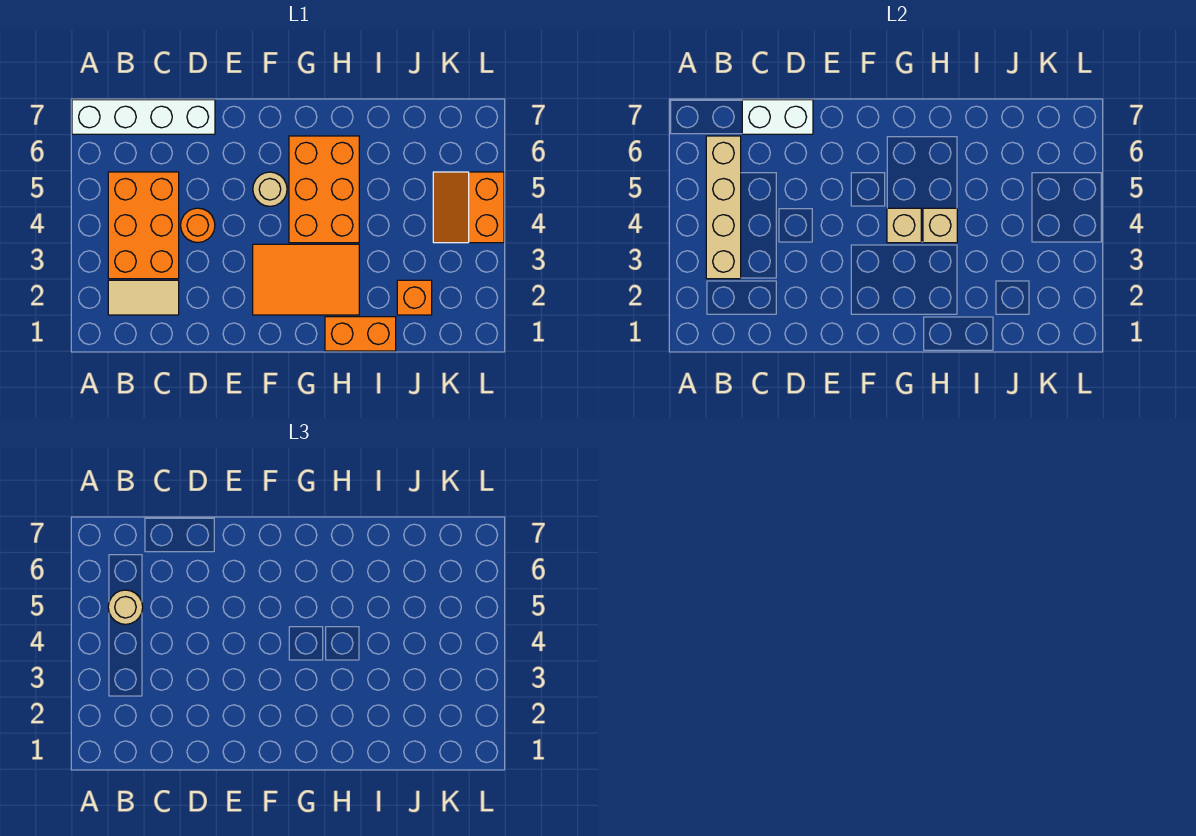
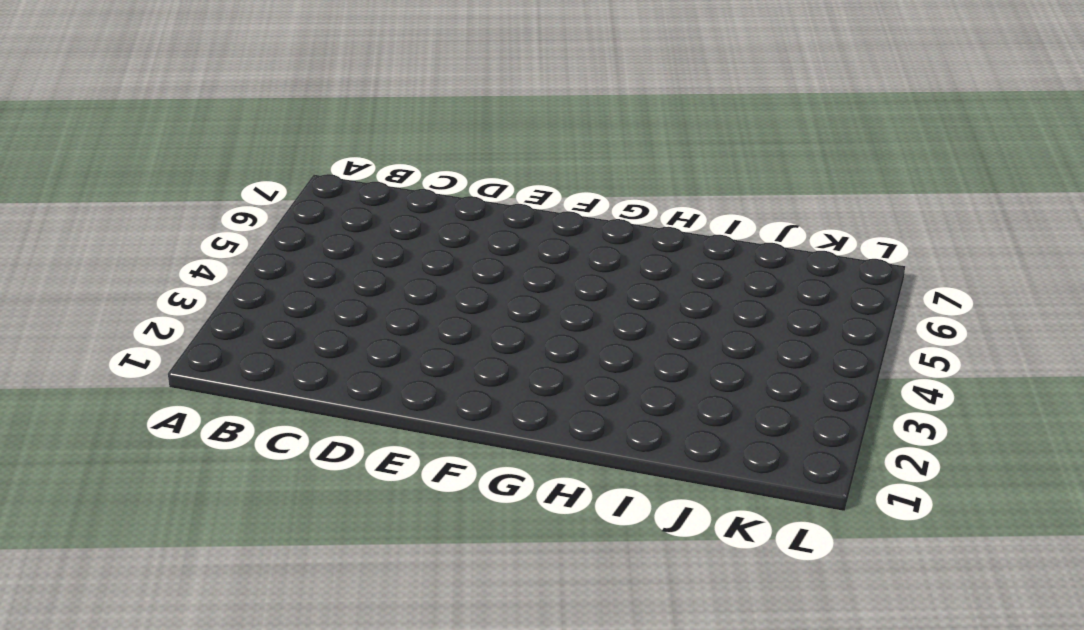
none -> white brick A7:D7 level 1
none -> tan tile B2:C2 level 1
none -> orange brick B3:C5 level 1

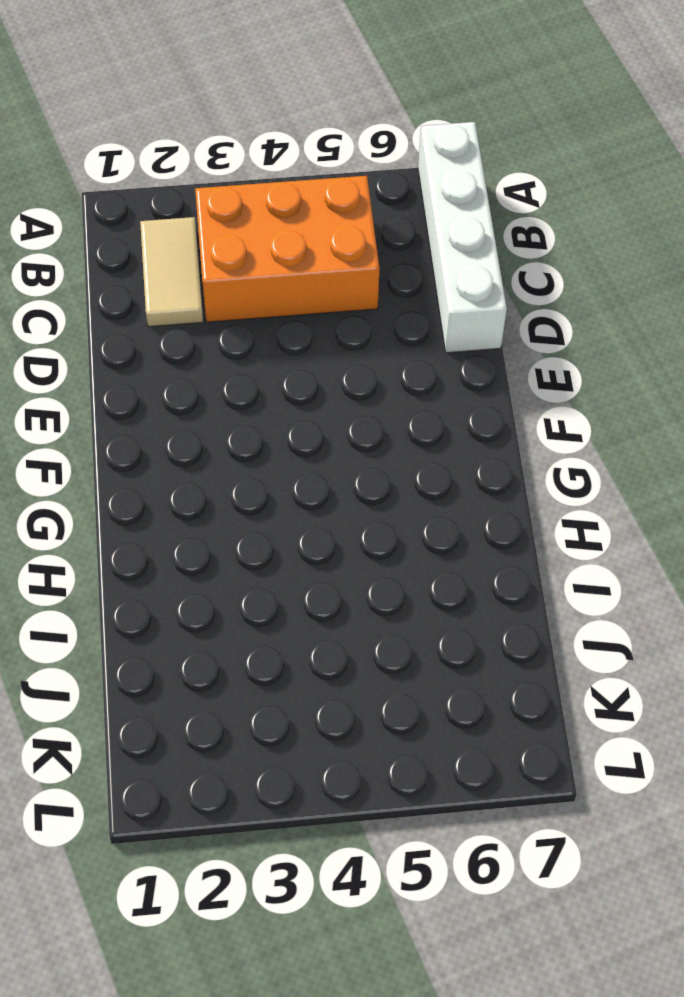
none -> orange round brick D4 level 1
none -> orange tile F2:H3 level 1
none -> tan round brick F5 level 1

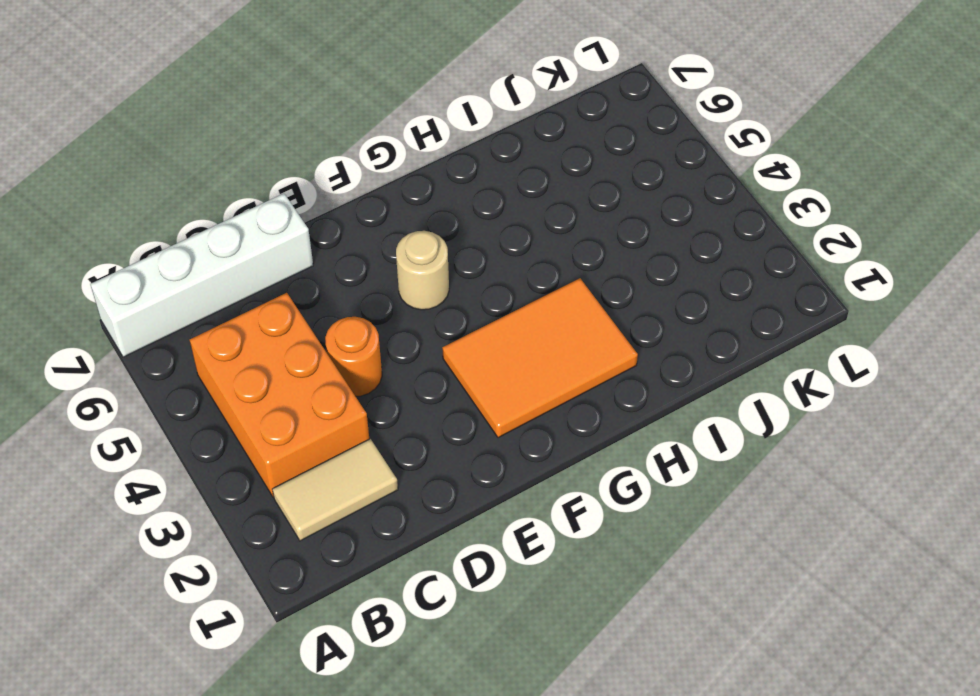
none -> orange brick G4:H6 level 1
none -> orange brick H1:I1 level 1
none -> orange brick J2 level 1

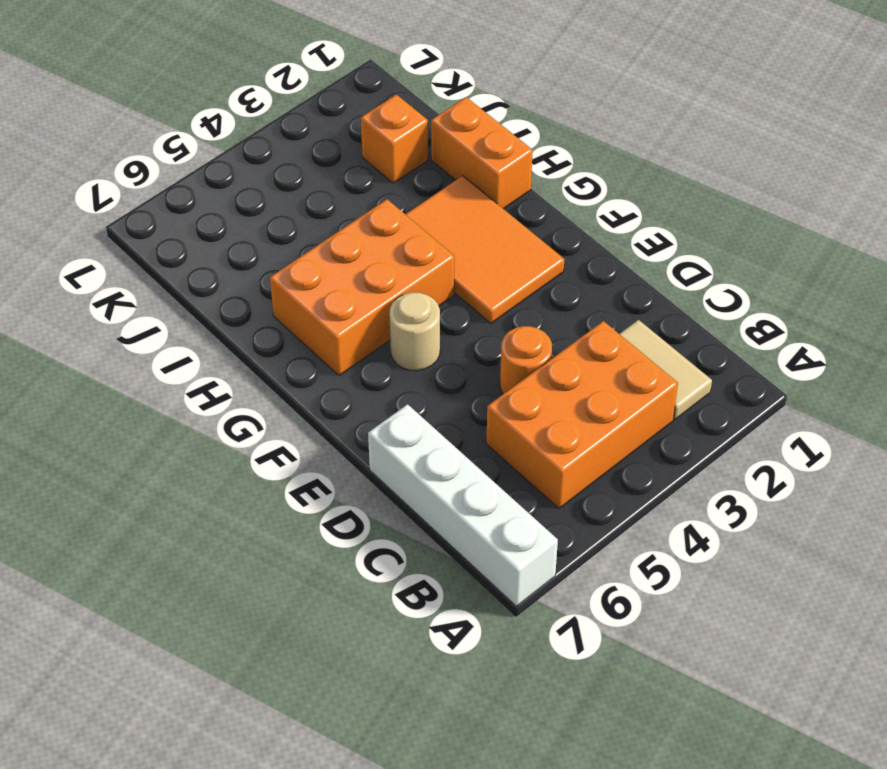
none -> orange slope K4:L5 level 1 top L
none -> tan brick B3:B6 level 2
none -> white brick C7:D7 level 2

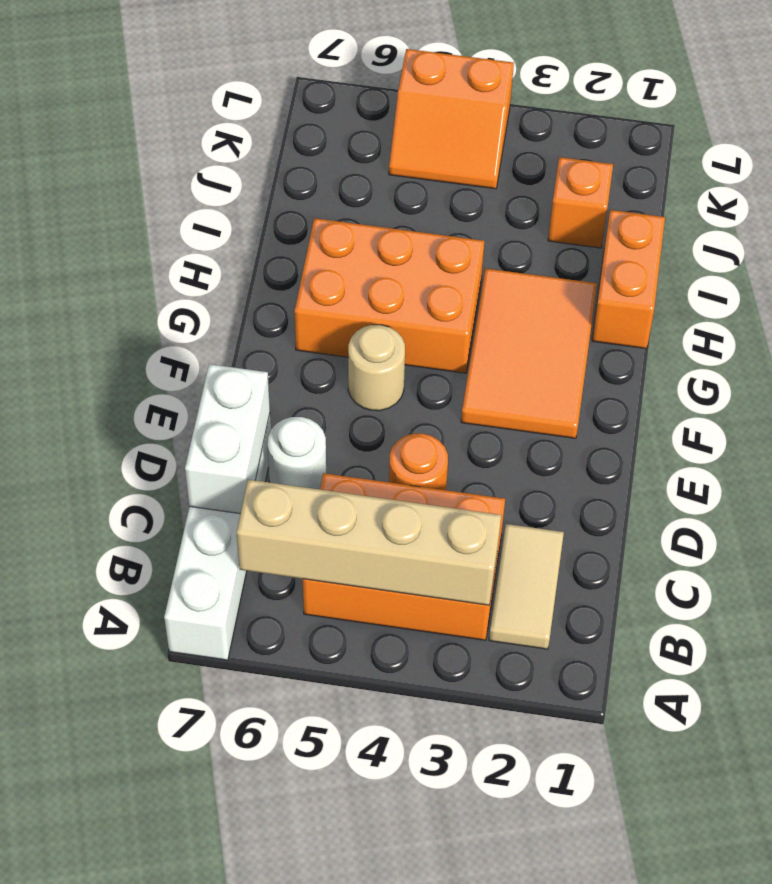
white round brick D6 level 1 -> none
none -> tan brick G4 level 2
none -> tan brick H4 level 2
none -> tan round brick B5 level 3

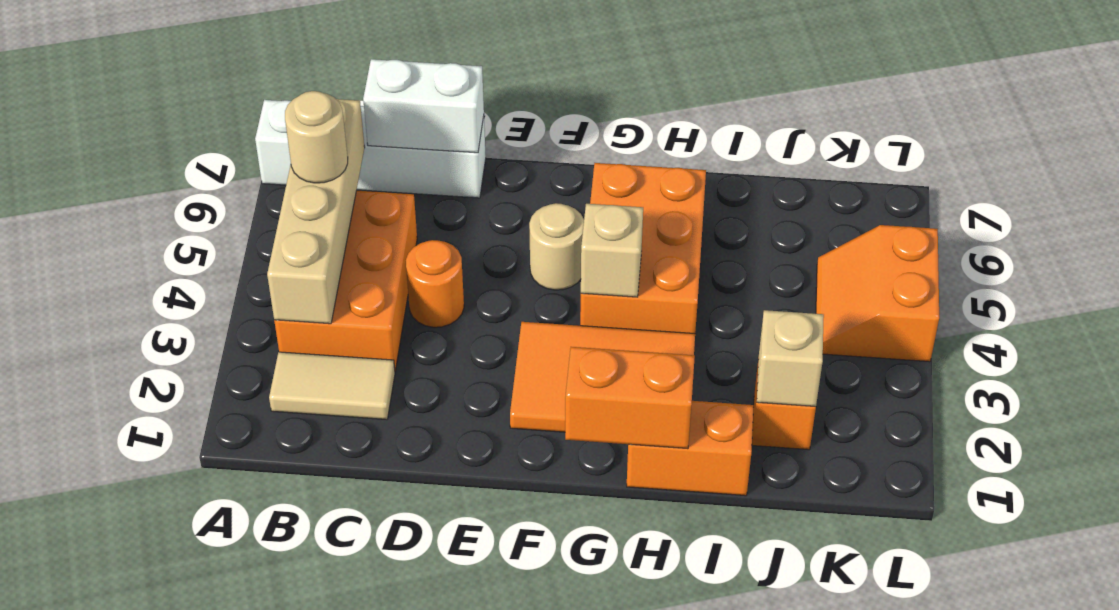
orange brick G1:H1 level 2 -> none
tan brick J2 level 2 -> tan brick H4 level 2

